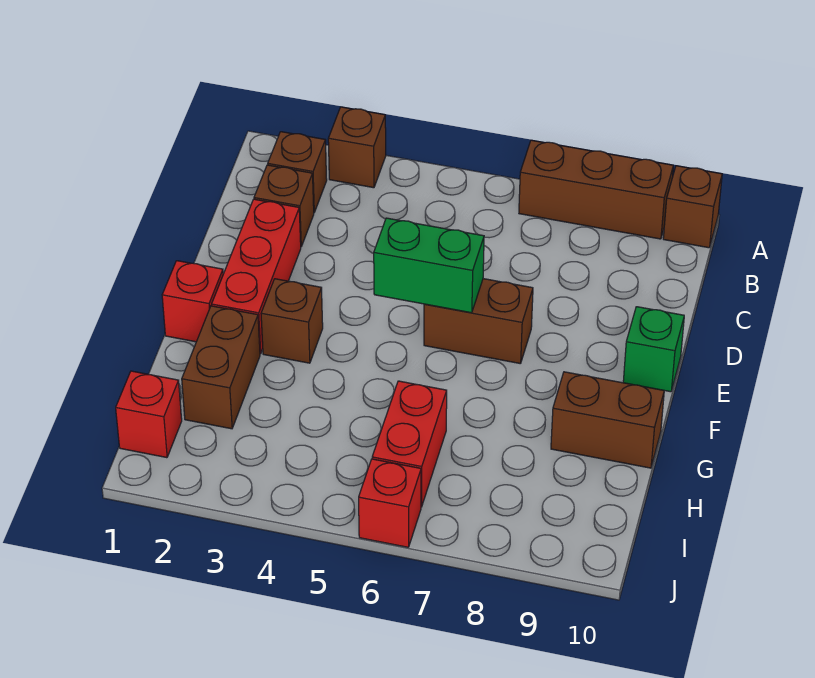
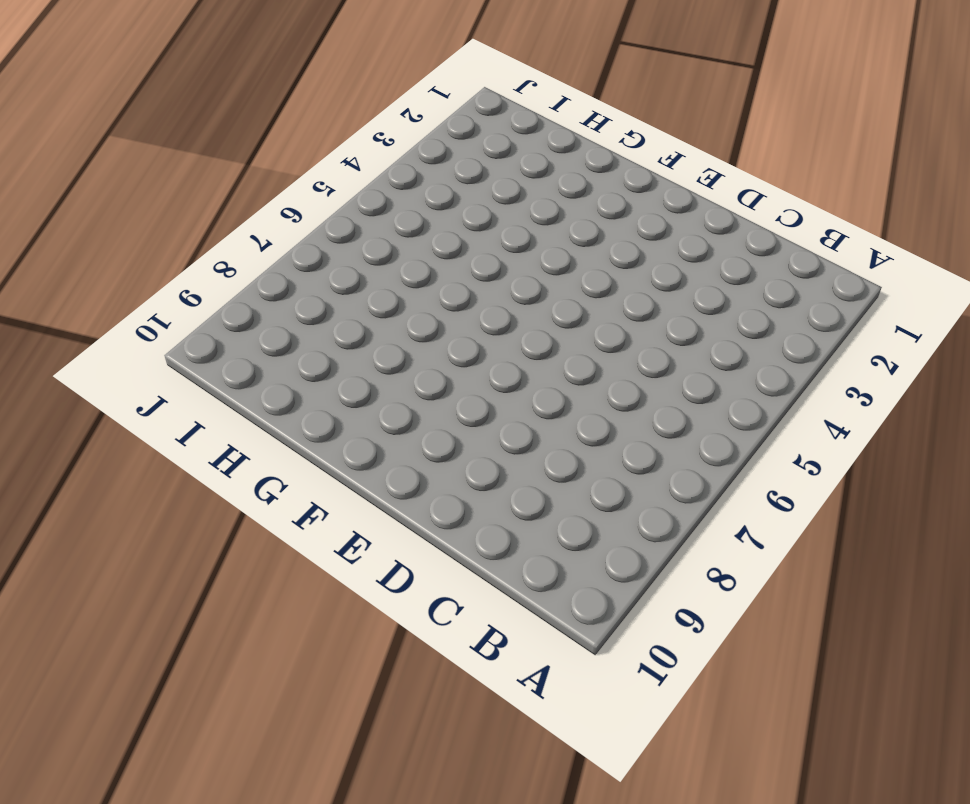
none -> brown brick A3 level 1
none -> brown brick A7:A9 level 1
none -> brown brick A10 level 1

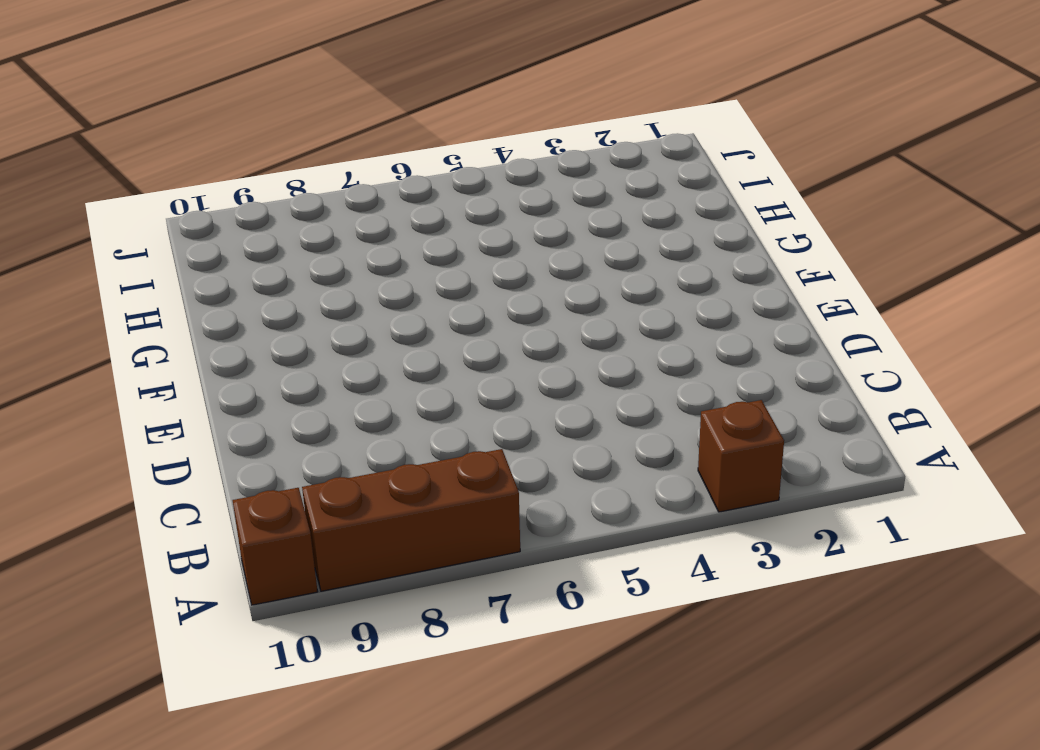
none -> brown brick B2 level 1
none -> brown brick C2 level 1
none -> red brick D2:F2 level 1

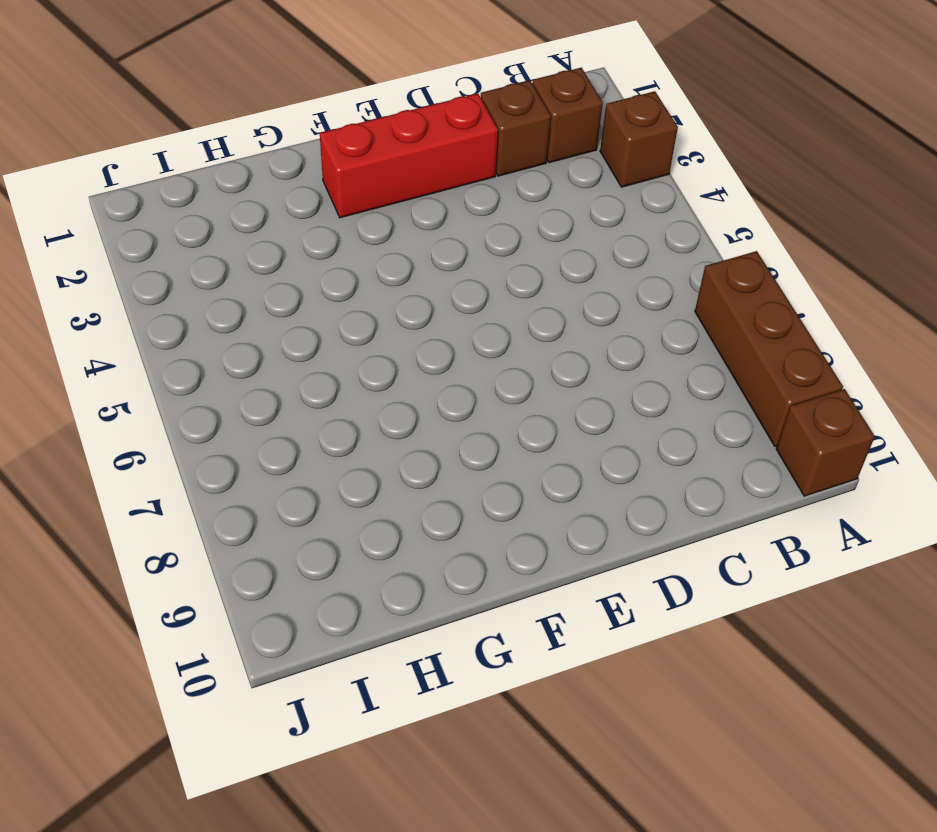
none -> brown brick E6:E7 level 1
none -> green brick E10 level 1
none -> red brick F1 level 1

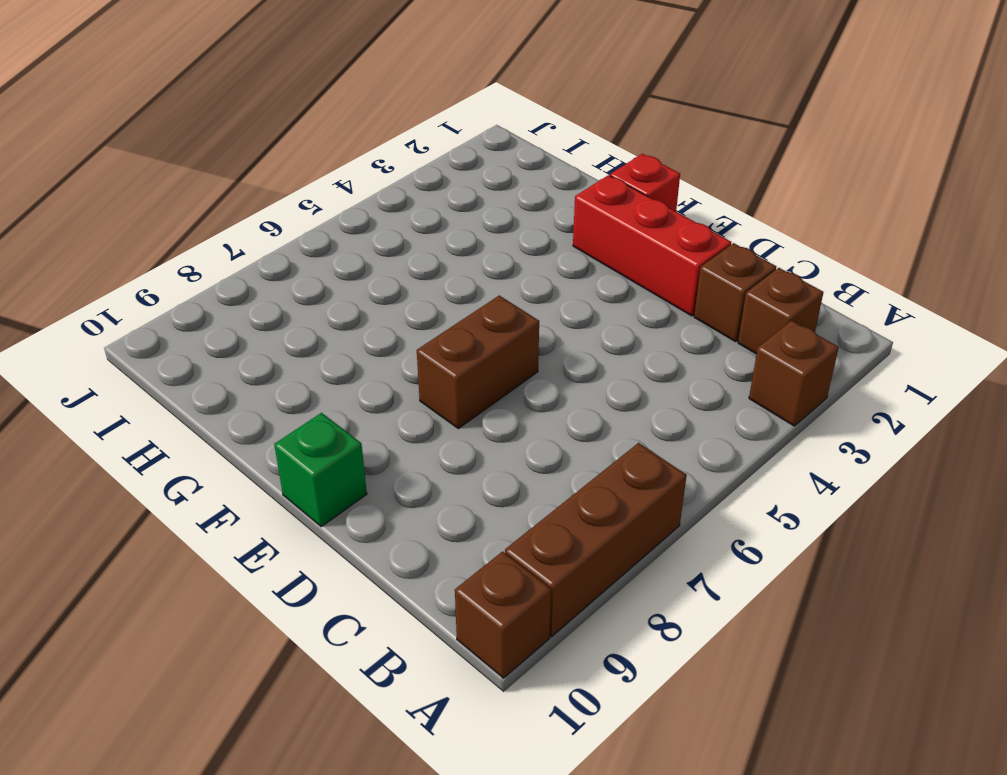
none -> brown brick F3 level 1
none -> brown brick G2:H2 level 1
none -> brown brick G9:G10 level 1

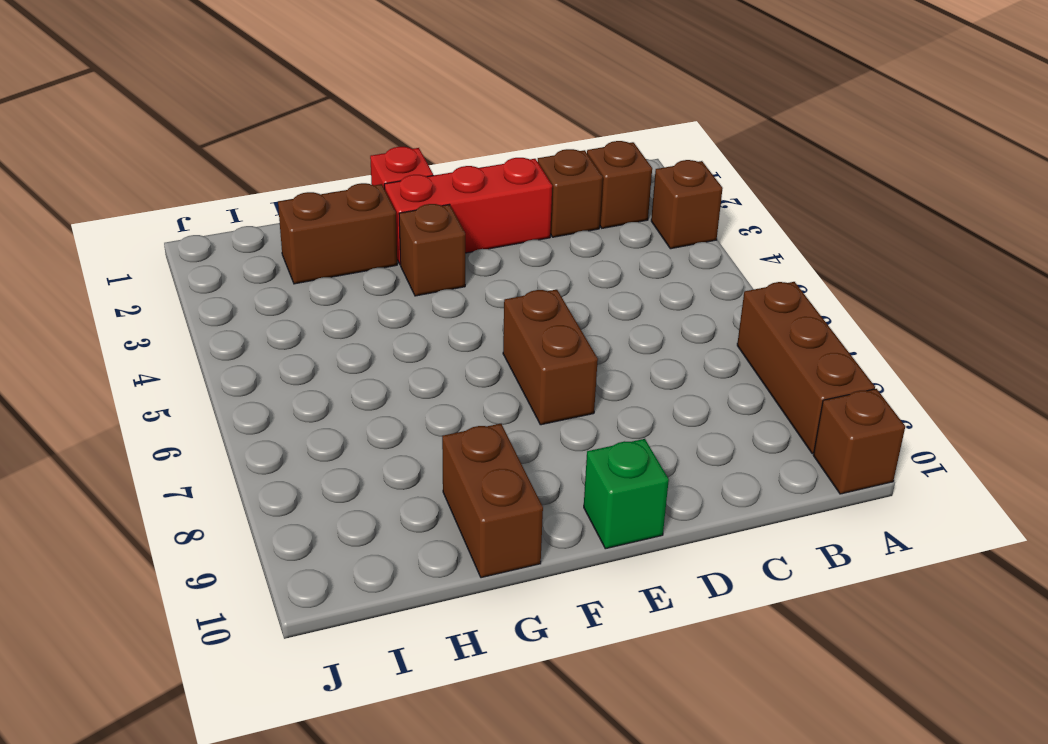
none -> red brick H6:I6 level 1
none -> red brick I1 level 1
none -> red brick J6 level 1

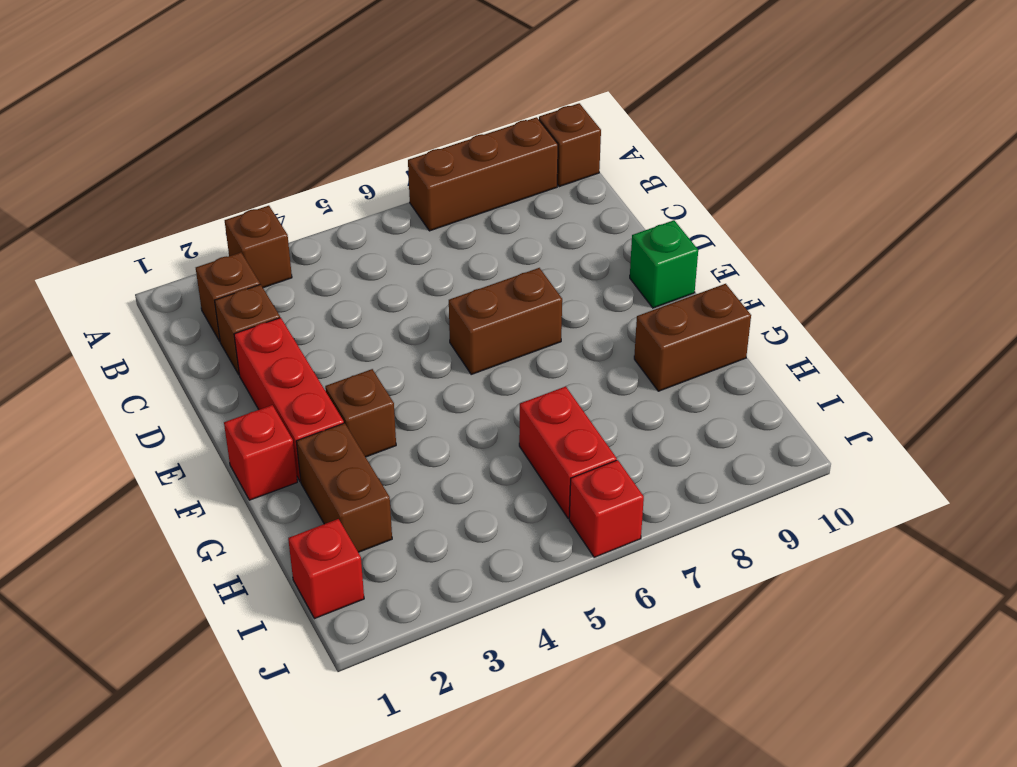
none -> green brick E5:E6 level 2

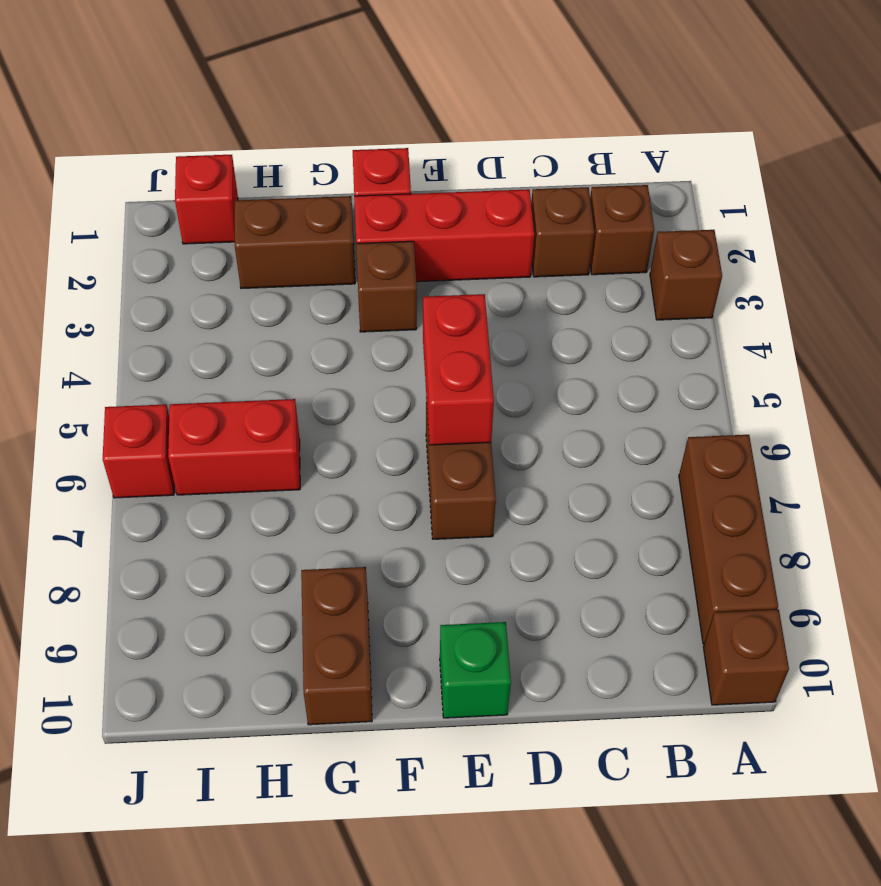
red brick E5:E6 level 2 -> green brick E5:E6 level 2

